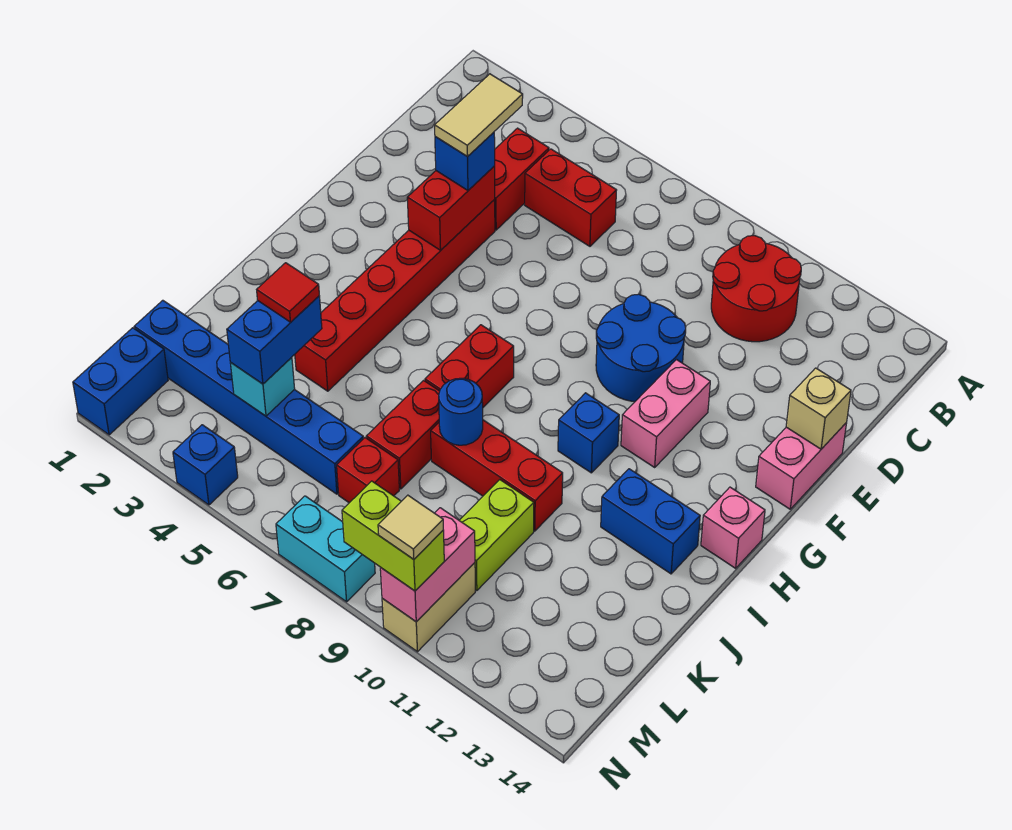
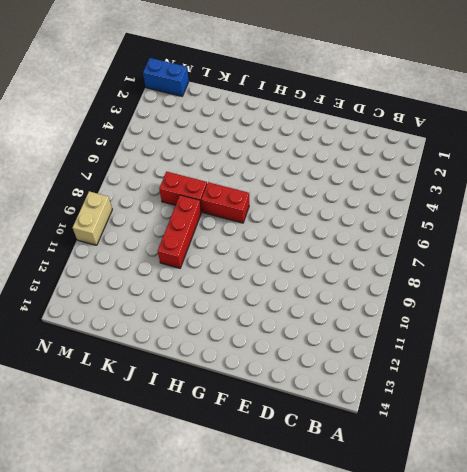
tan brick N9:N10 level 1 -> tan brick M10:N10 level 1
none -> red round brick B10:C11 level 1
none -> red brick C4:D4 level 1
none -> red brick C5:C6 level 1
none -> red brick E4:J4 level 1

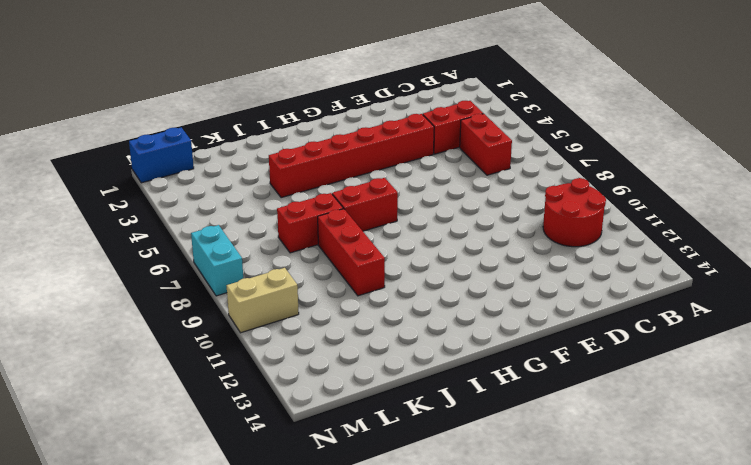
none -> blue round brick E9:F10 level 1
none -> pink brick E14:F14 level 1
none -> pink brick F11:G11 level 1
none -> blue brick H10 level 1

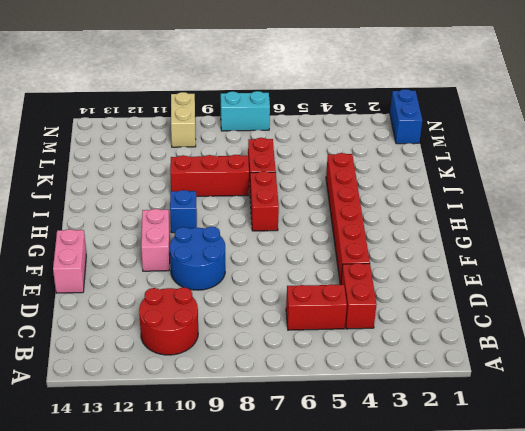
none -> pink brick H14 level 1
none -> blue brick I12:I13 level 1
none -> lime brick K10:L10 level 1
none -> blue brick L1:L6 level 1

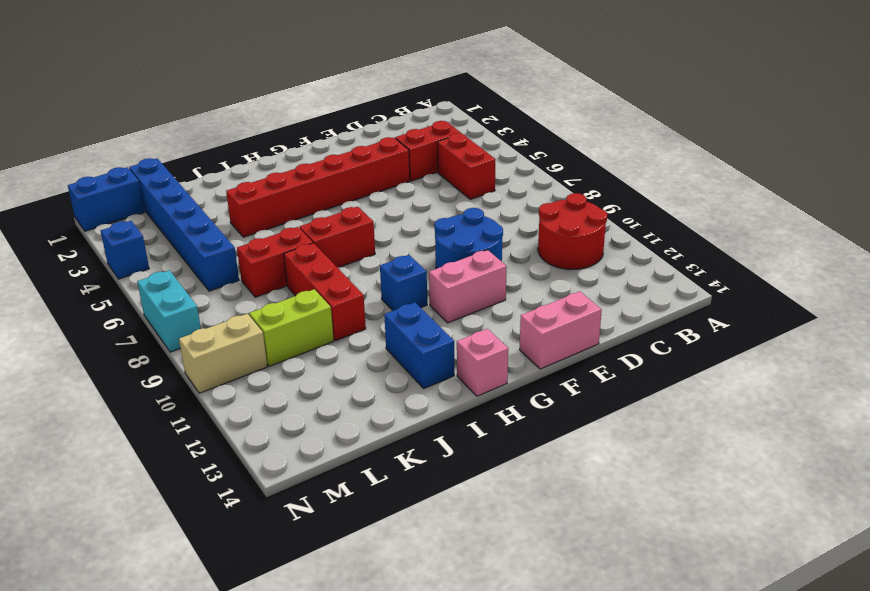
none -> red brick L7 level 1
none -> red brick E4:F4 level 2
none -> tan brick E14 level 2
none -> blue round brick J8 level 2

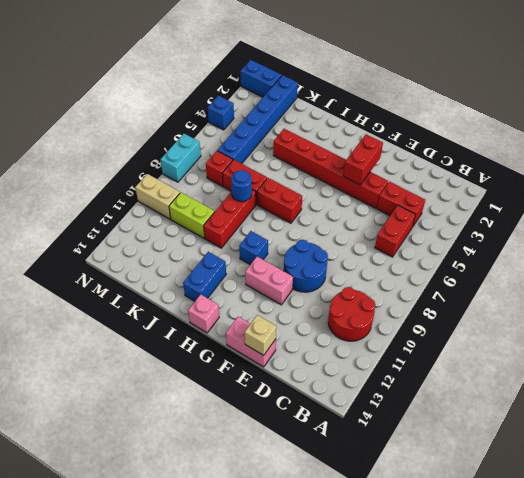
red brick F3:F4 level 2 -> red brick E4:F4 level 2
none -> cyan brick L4 level 2
none -> pink brick M10:N10 level 2
none -> blue brick E4 level 3
none -> blue brick K4:L4 level 3

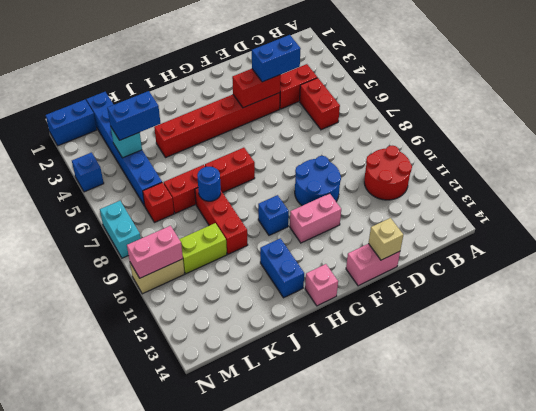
blue brick D4:E4 level 3 -> blue brick E4 level 3
none -> lime brick N9:N10 level 3
none -> tan tile D4:E4 level 4
none -> red tile K4 level 4
none -> tan tile N10 level 4

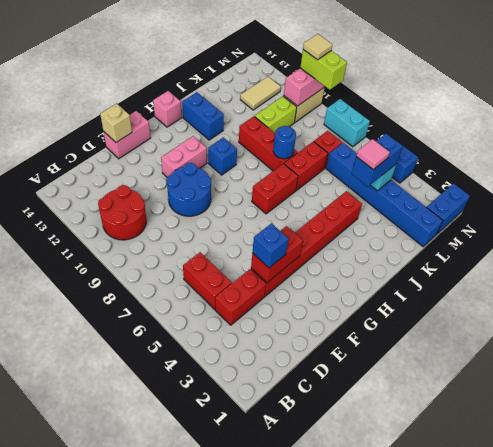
pink tile K4 level 4 -> red tile K4 level 4
tan tile L12:M12 level 1 -> tan tile D4:E4 level 4

